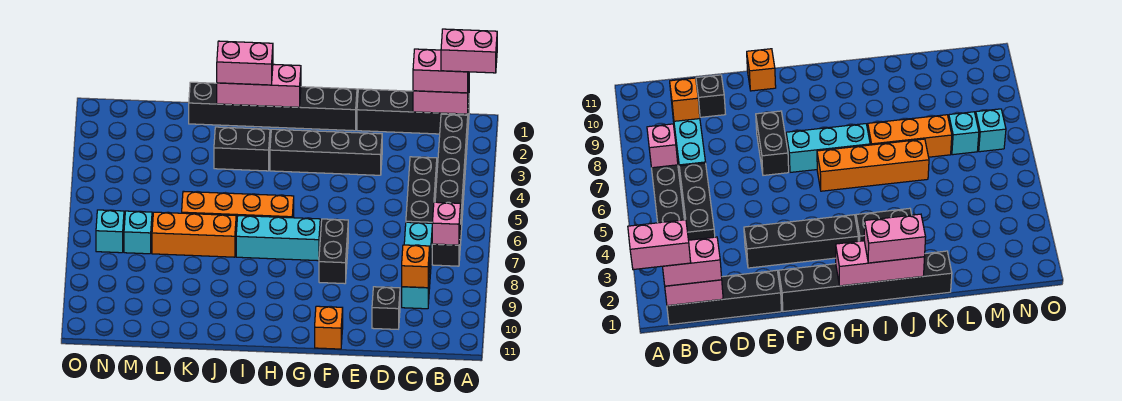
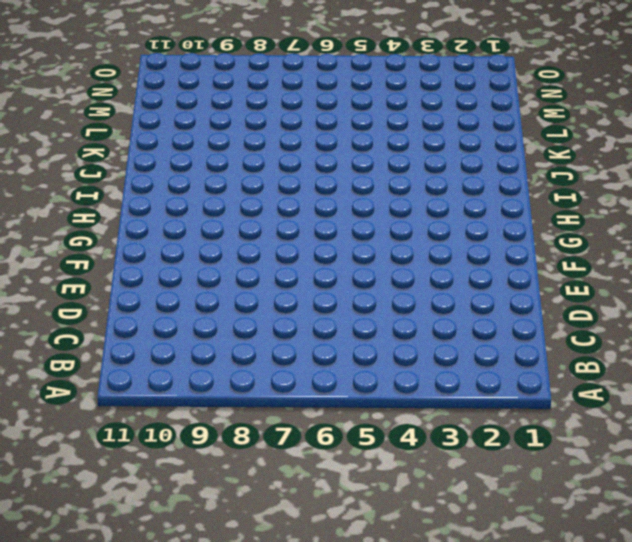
none -> black brick B1:E1 level 1
none -> black brick B2:B7 level 1
none -> black brick C4:C6 level 1

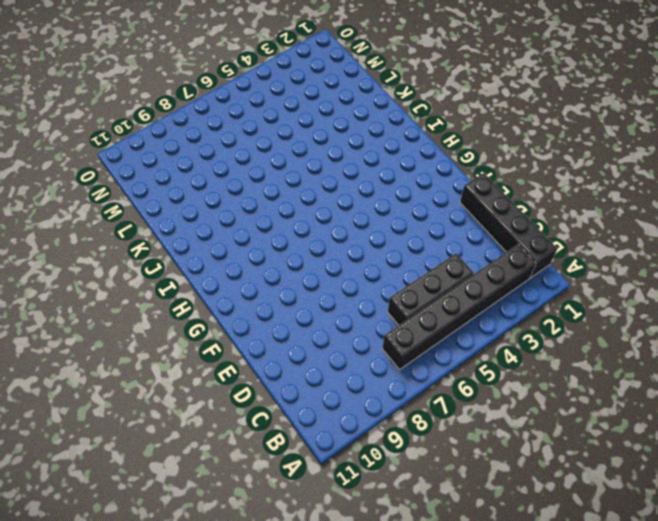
none -> cyan brick C7:C9 level 1
none -> black brick D10 level 1
none -> black brick E3:H3 level 1

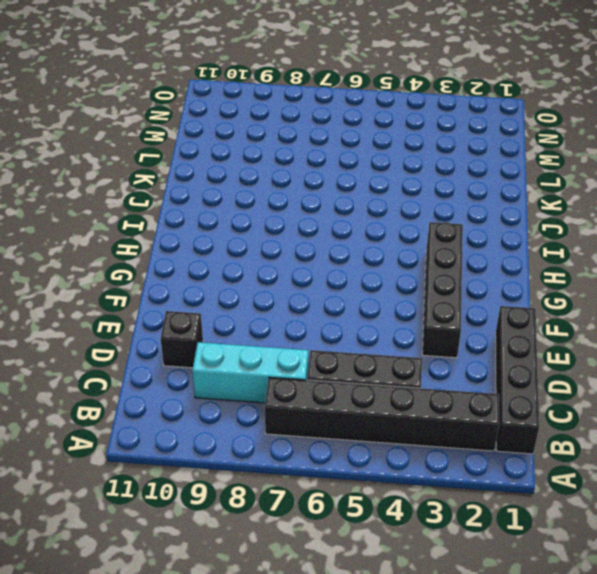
none -> black brick F1:K1 level 1
none -> black brick F7:F8 level 1
none -> orange brick F11 level 1

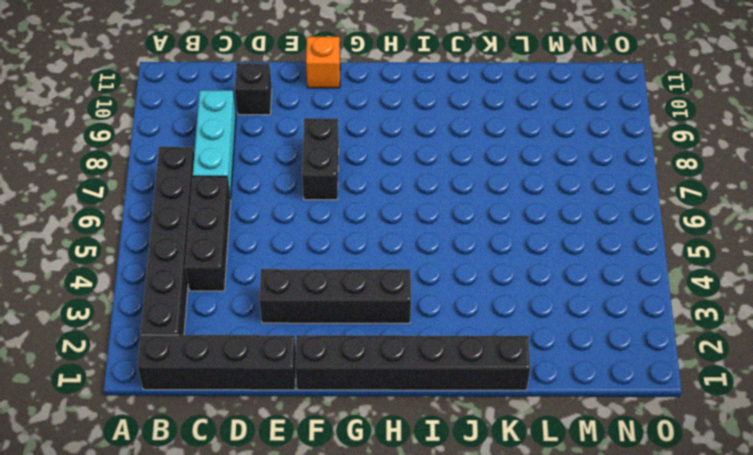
none -> cyan brick G7:I7 level 1
none -> orange brick H6:K6 level 1
none -> black brick I3:J3 level 1

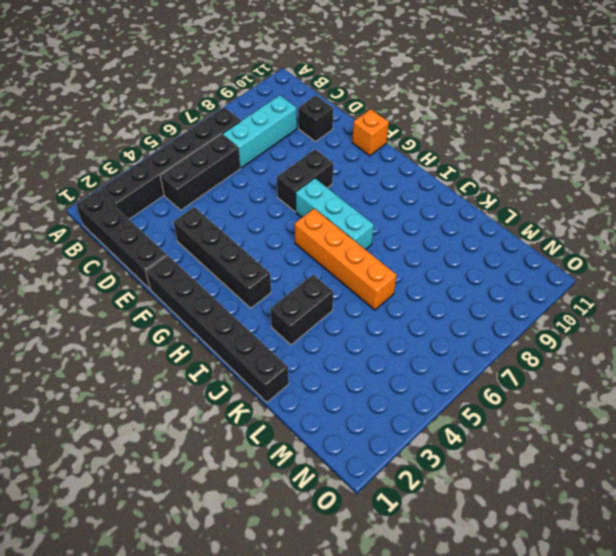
black brick J3:J4 level 1 -> black brick I3:J3 level 1
none -> orange brick J7:L7 level 1
none -> cyan brick M7 level 1
none -> cyan brick N7 level 1

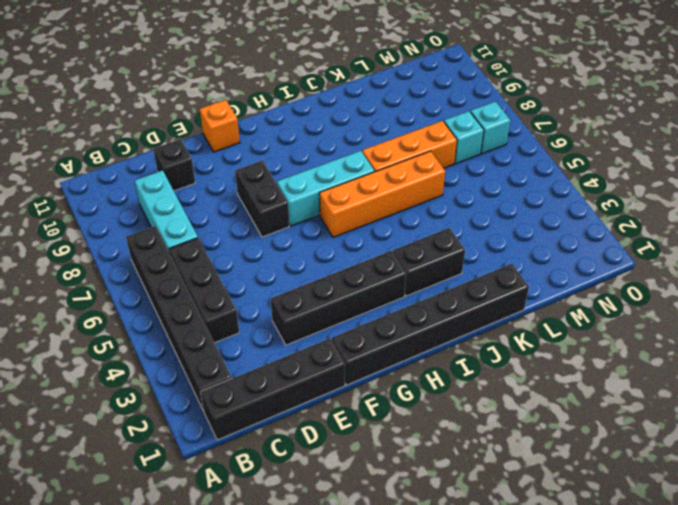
none -> pink brick B1:C1 level 2
none -> pink brick B7 level 2
none -> orange brick C9 level 2

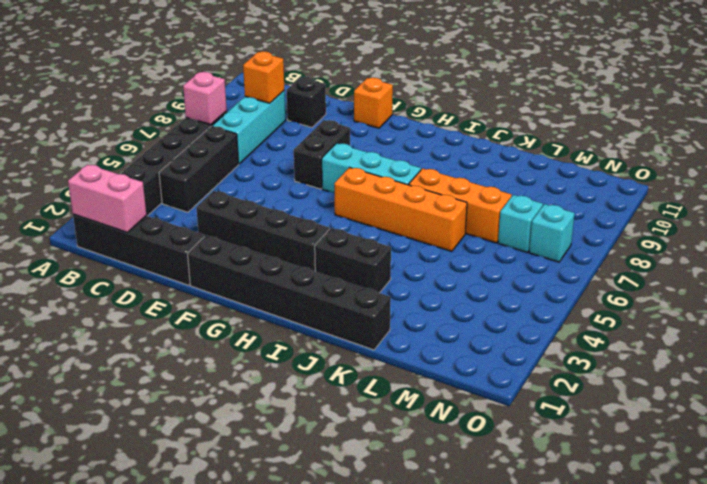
none -> pink brick H1:J1 level 2
none -> pink brick B1:C1 level 3
none -> pink brick I1:J1 level 3

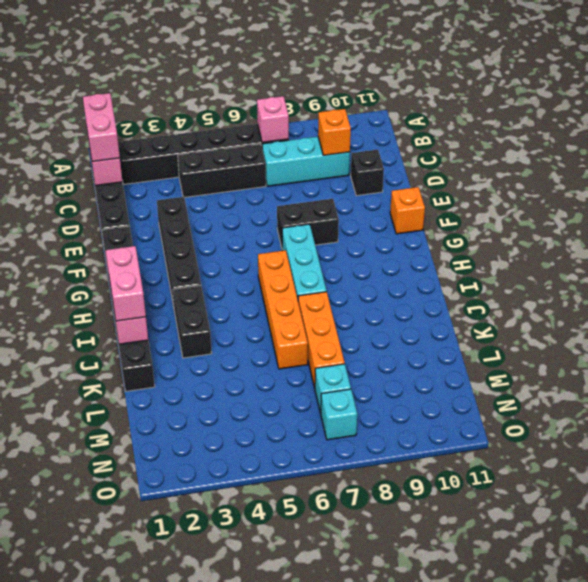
none -> pink brick A1:B1 level 4

